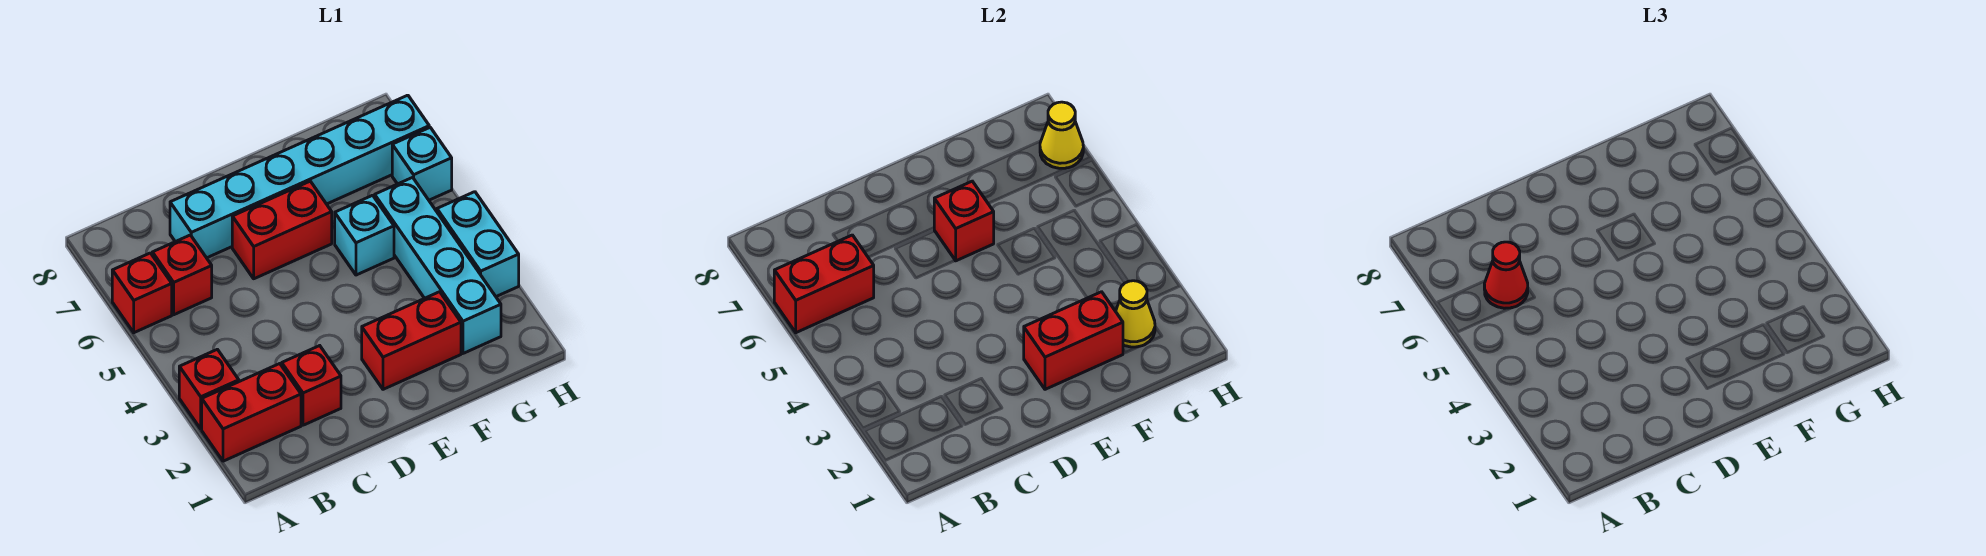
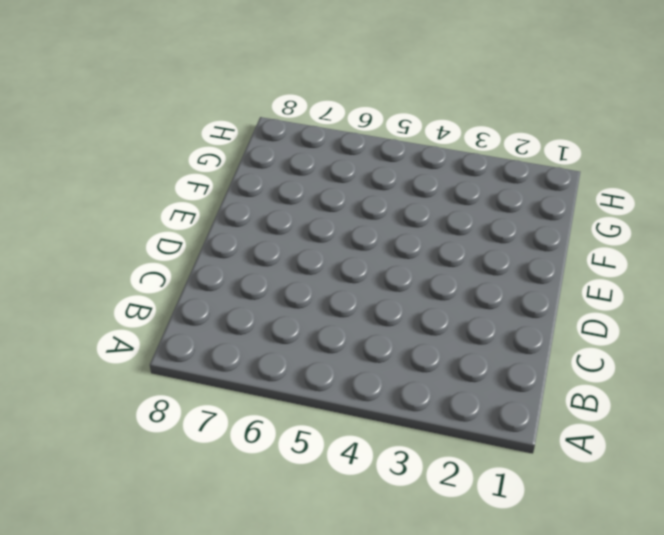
none -> red brick A2:B2 level 1
none -> red brick A3 level 1
none -> red brick A6 level 1

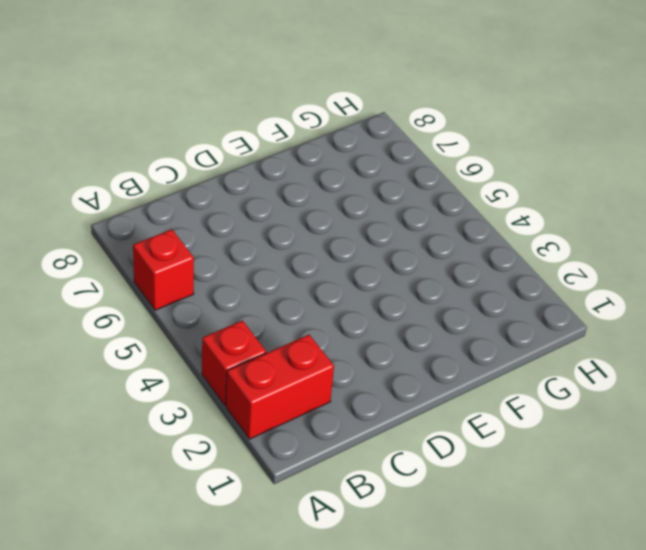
none -> red brick B6 level 1
none -> red brick C2 level 1
none -> cyan brick C7:H7 level 1

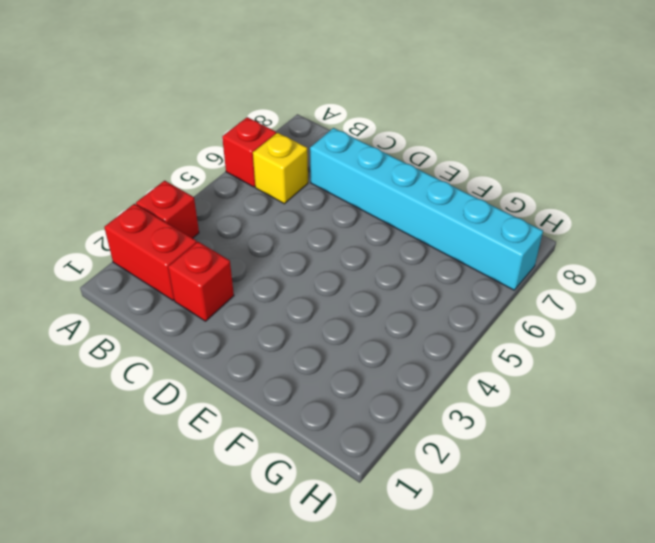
yellow brick B6 level 1 -> red brick B6 level 1
none -> red brick D6:E6 level 1
none -> red brick E2:F2 level 1
none -> cyan brick F5 level 1

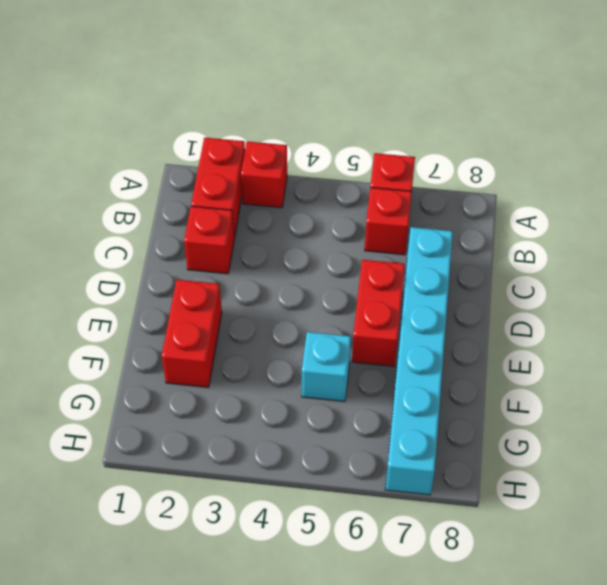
none -> cyan brick G2:G5 level 1
none -> cyan brick H3:H4 level 1
none -> cyan brick H6 level 1

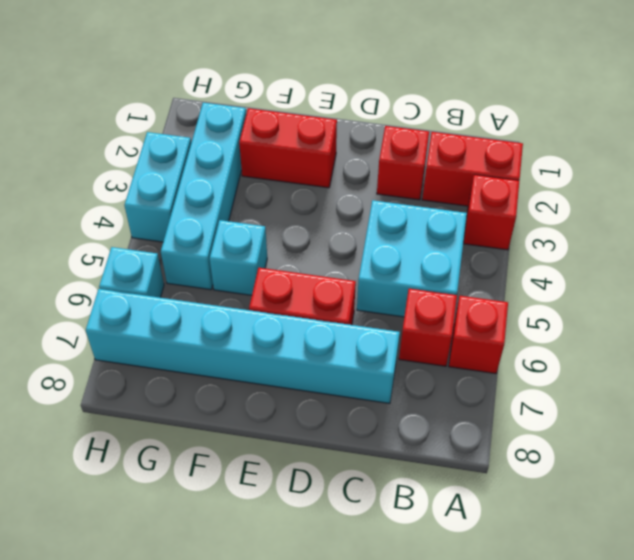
cyan brick B4:C5 level 1 -> none
none -> red brick A6:B6 level 2
none -> red brick E2:F2 level 2
none -> red brick E6 level 2

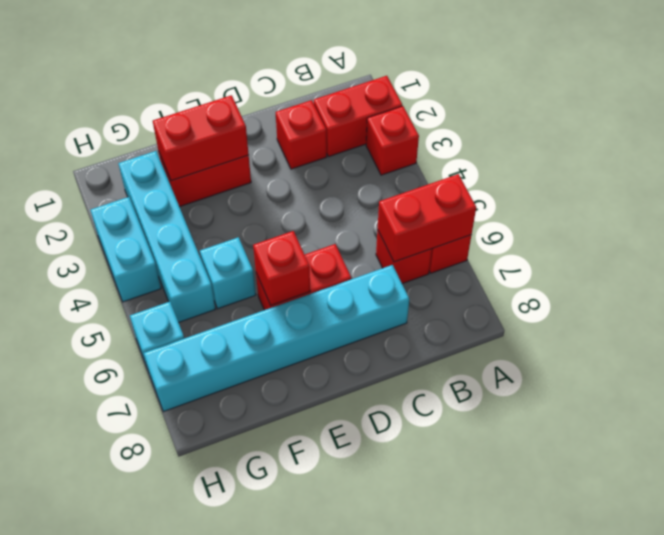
none -> yellow cone G2 level 2
none -> yellow cone H7 level 2
none -> red cone B6 level 3

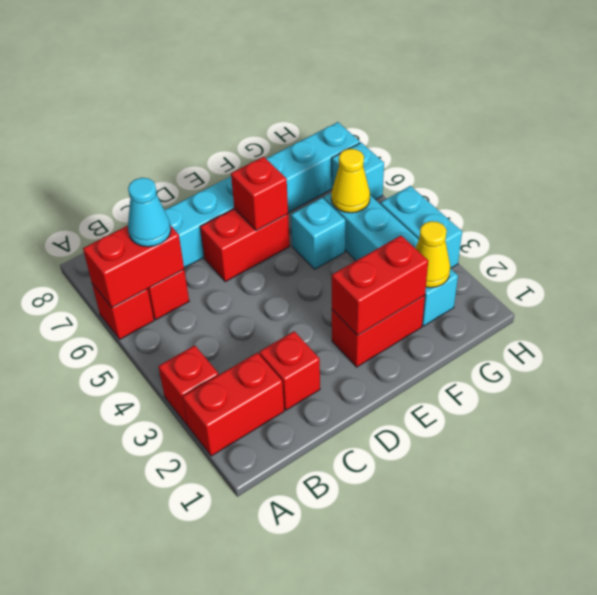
cyan cone B6 level 3 -> red cone B6 level 3
yellow cone G5 level 2 -> yellow cone H7 level 2

